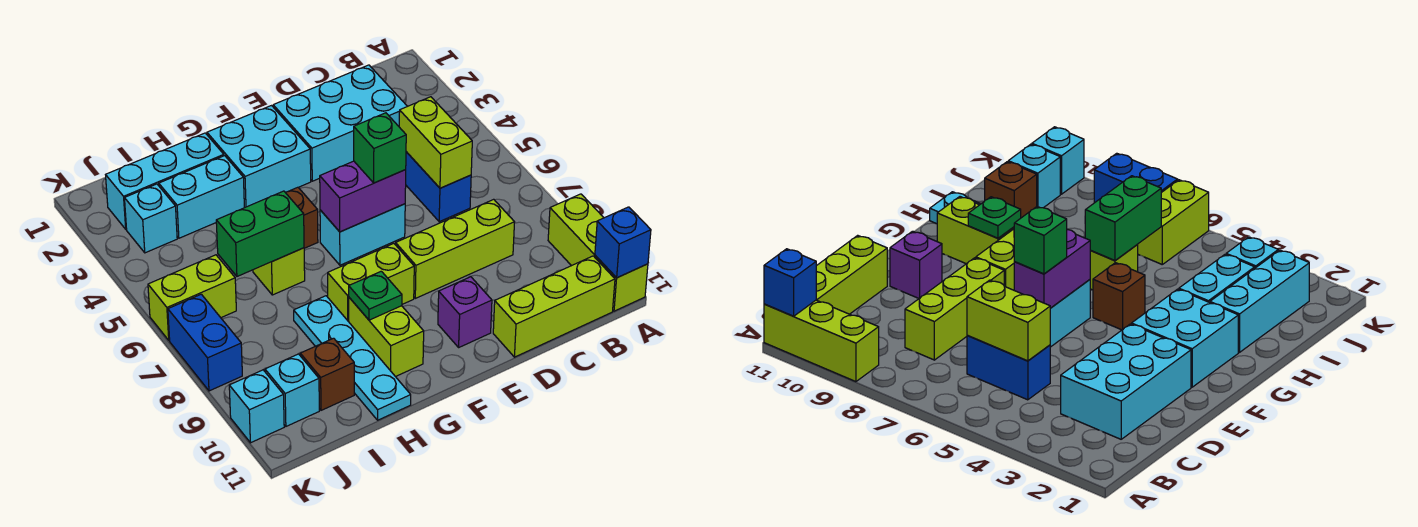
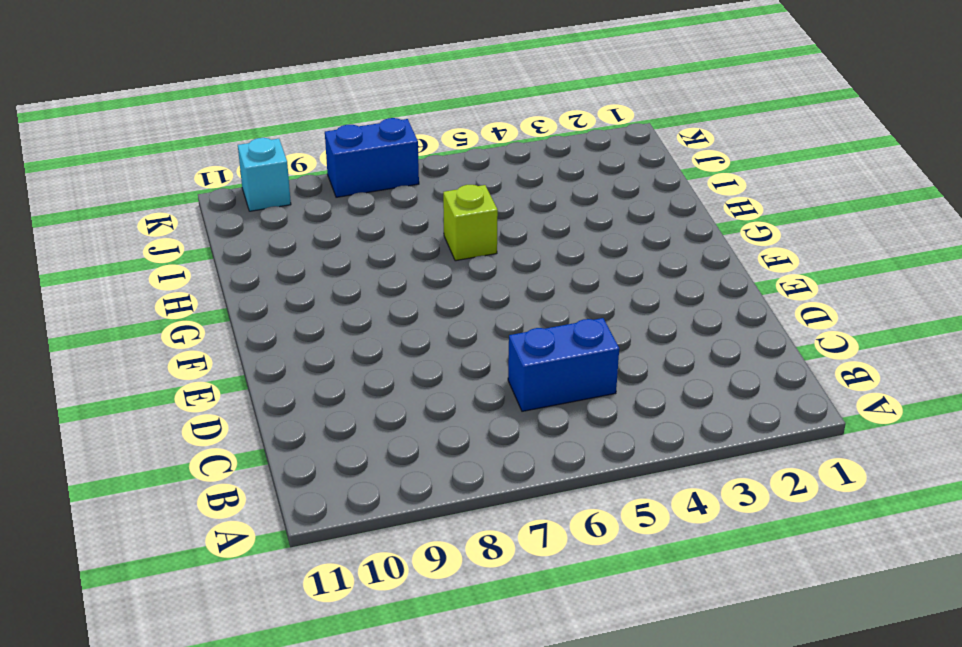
none -> lime brick A9:A11 level 1
none -> lime brick B11:D11 level 1
none -> cyan brick C2:E3 level 1

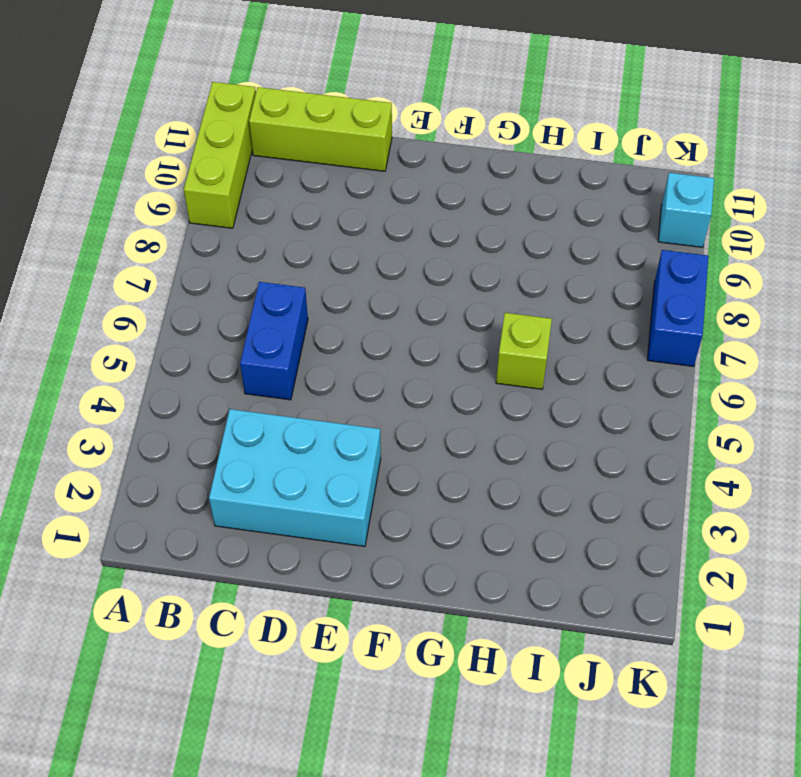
none -> lime brick C8:E8 level 1
none -> cyan brick E6:F6 level 1
none -> purple brick E10 level 1

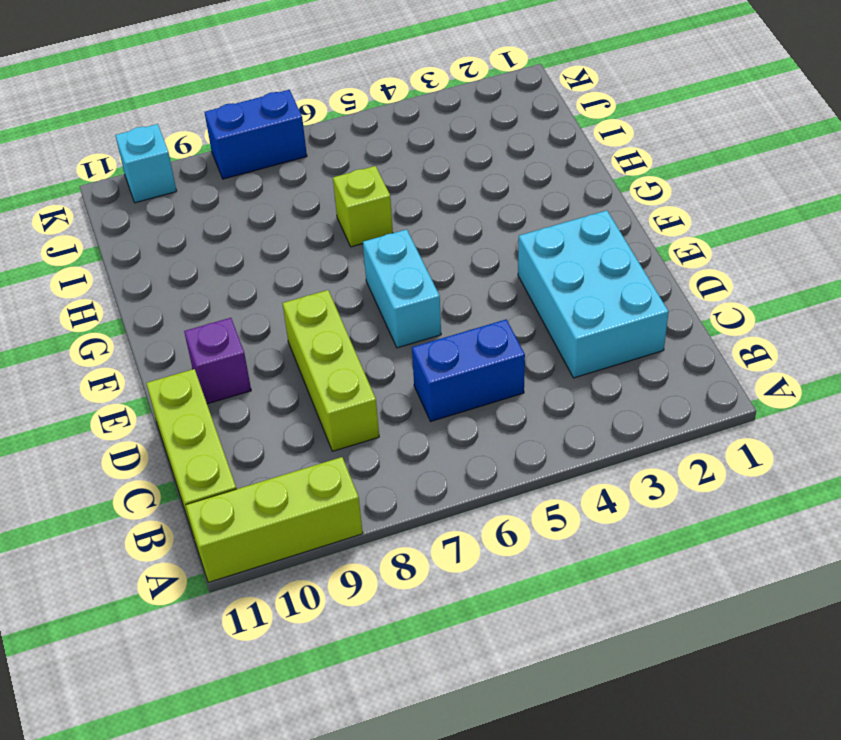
none -> cyan brick F2:G3 level 1
none -> lime brick F8:G8 level 1
none -> brown brick G5 level 1

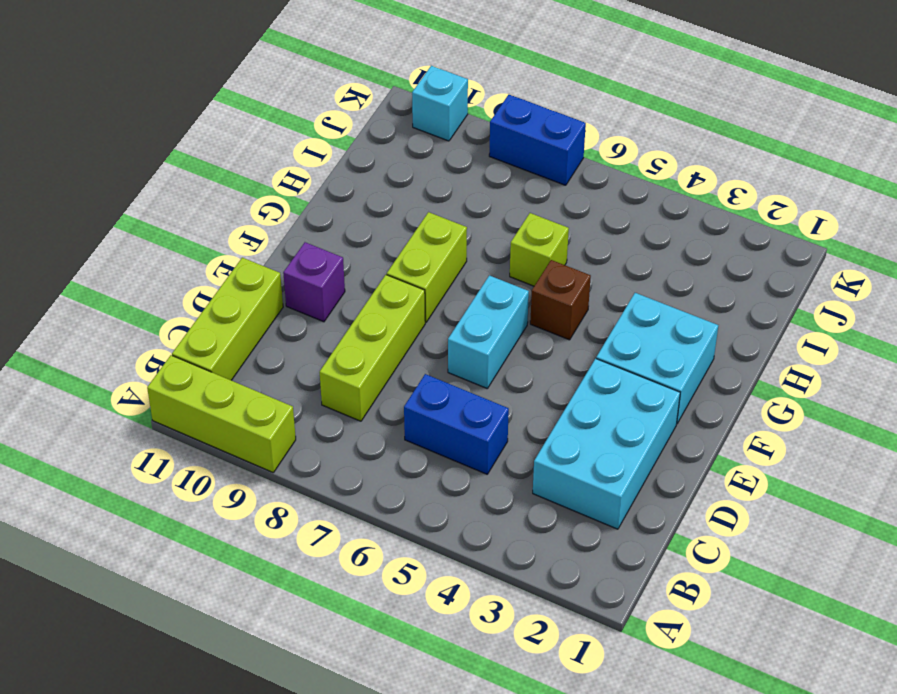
none -> lime brick G9:G10 level 1
none -> cyan brick H2:J2 level 1
none -> cyan brick H3:I3 level 1

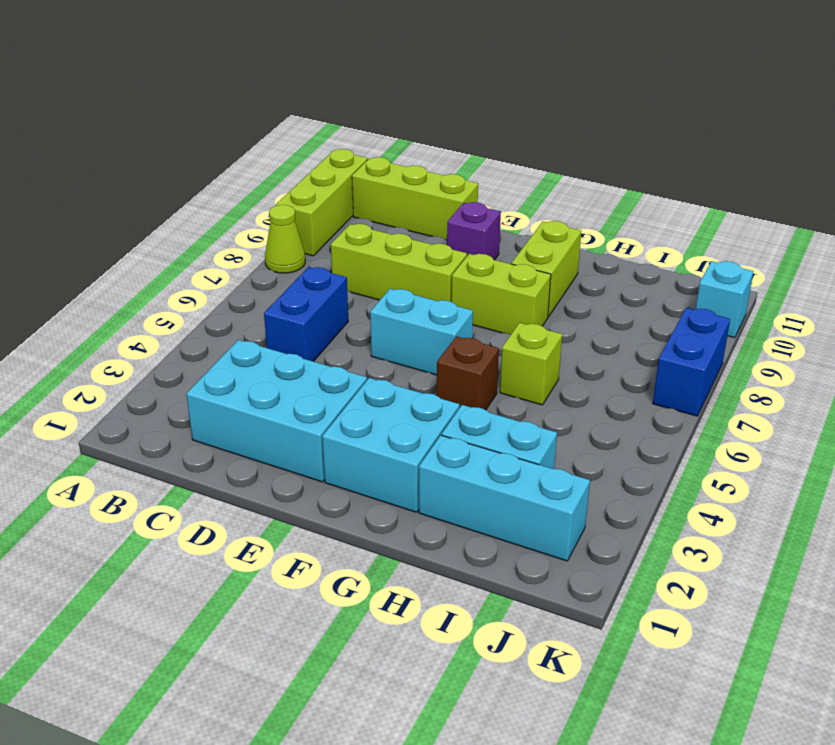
lime cone A8 level 1 -> none
none -> cyan plate H8:H11 level 1
none -> brown brick I10 level 1
none -> cyan brick J3 level 1

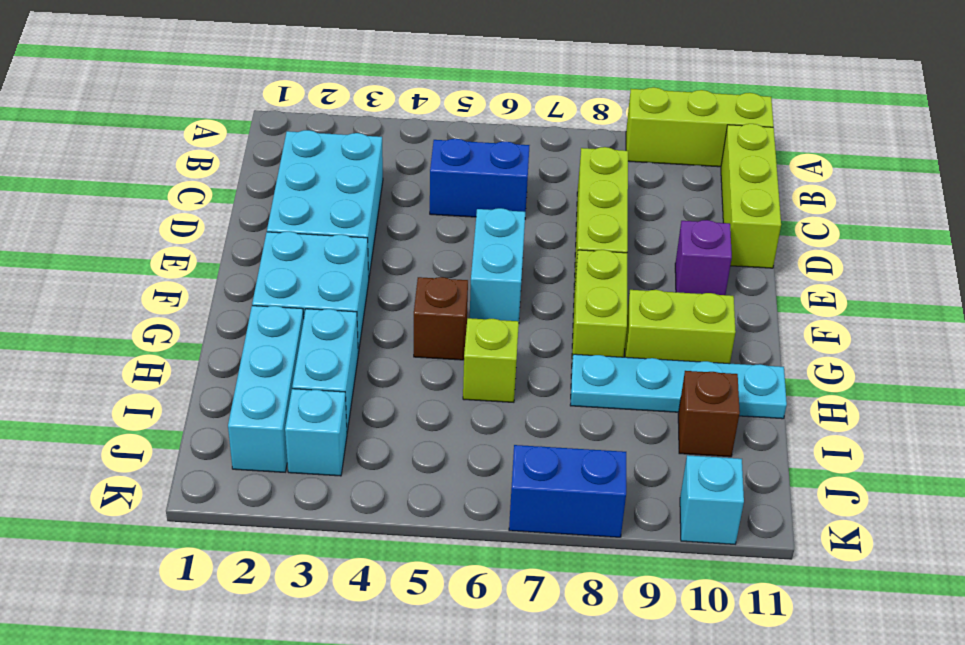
none -> lime brick J6:K6 level 1
none -> cyan brick J10 level 1
none -> blue brick A11 level 2

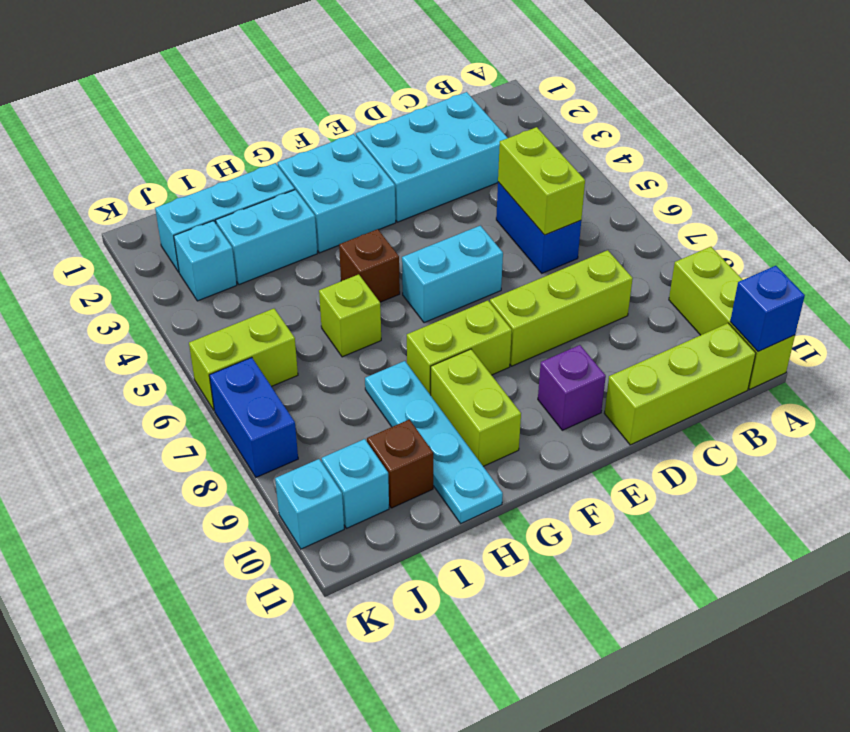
none -> purple brick E6:F6 level 2
none -> green plate G9 level 2
none -> green brick H6:I6 level 2

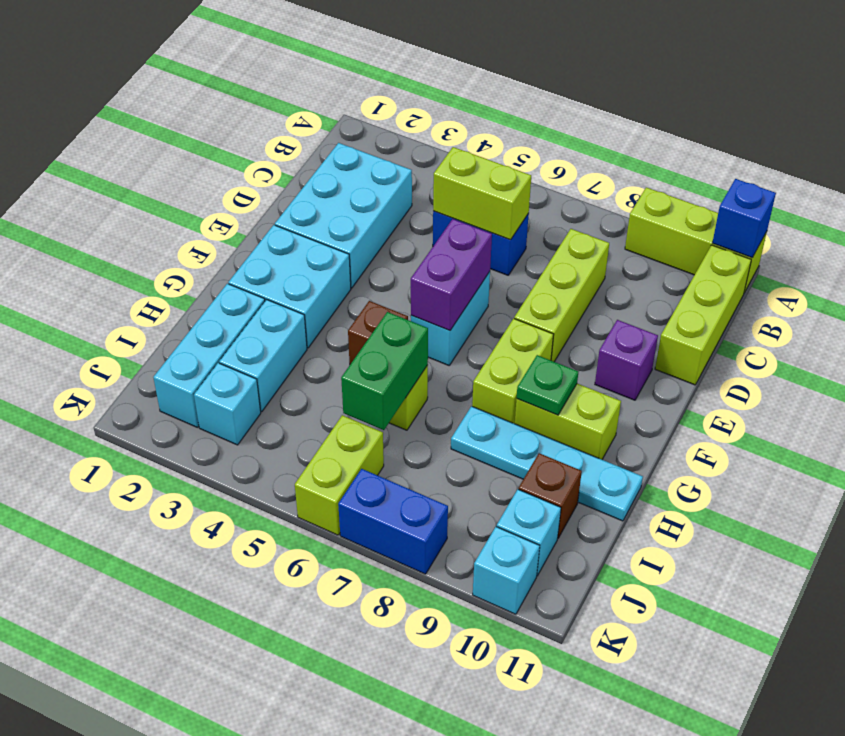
none -> green brick E6 level 3

